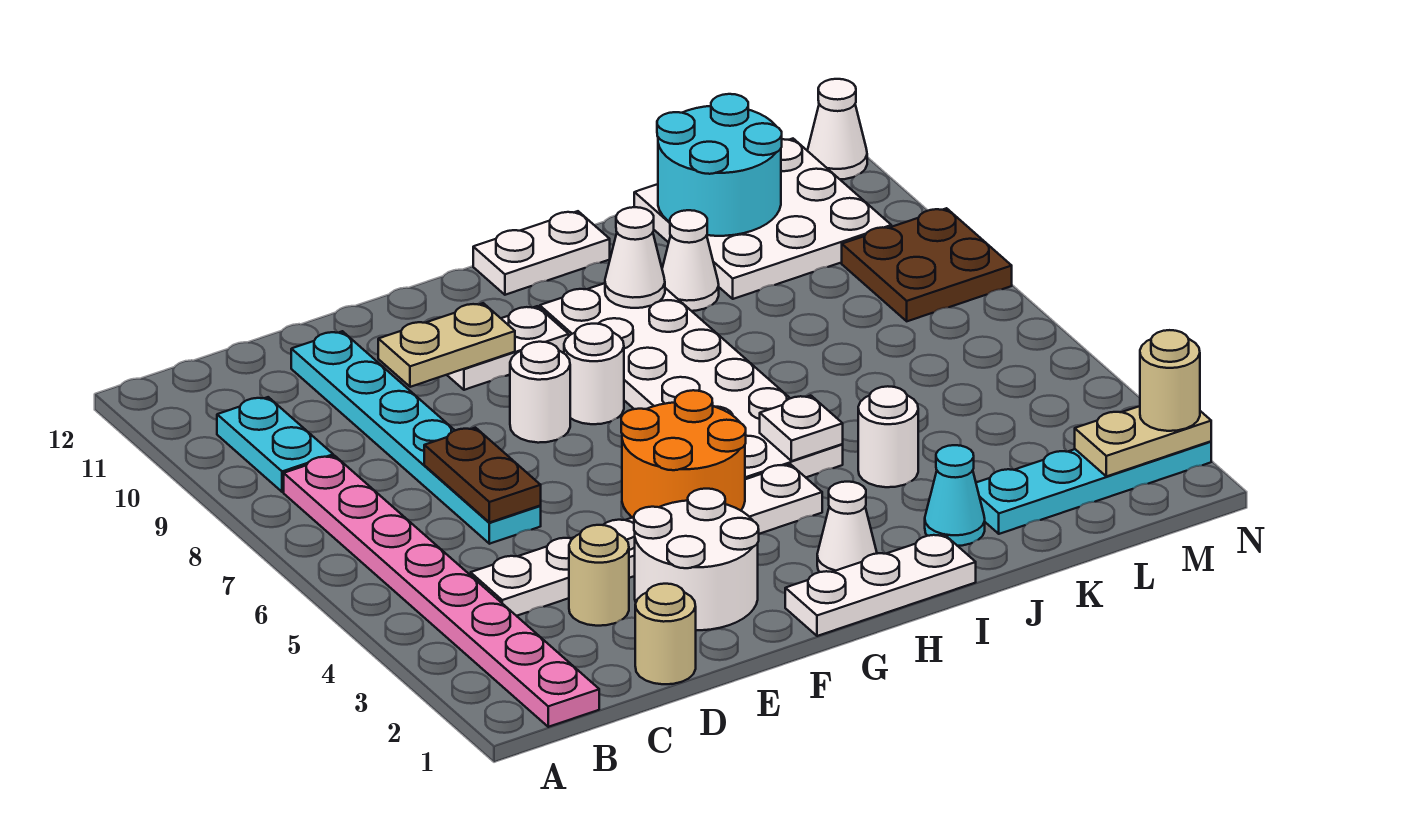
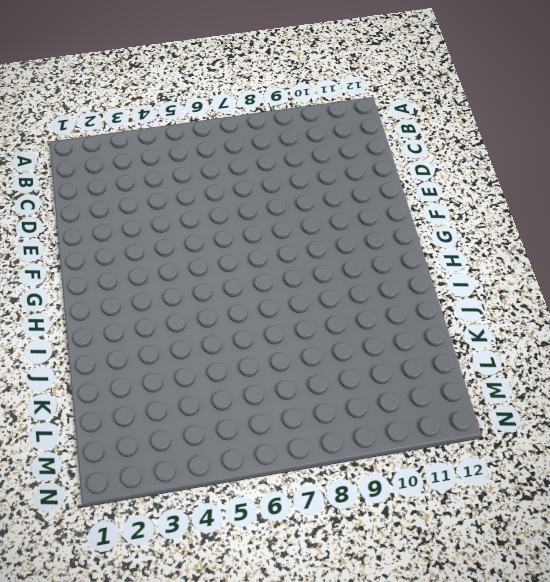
none -> pink plate B1:B8 level 1
none -> cyan plate B9:B10 level 1
none -> white plate C4:H4 level 1

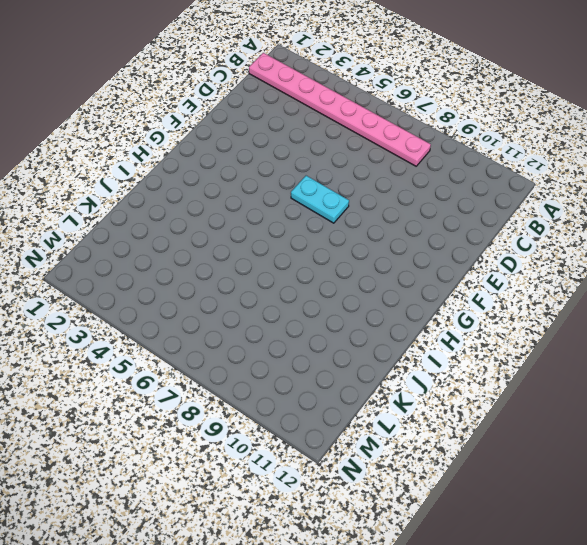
cyan plate F6:F7 level 1 -> cyan plate B9:B10 level 1
none -> white plate C4:H4 level 1
none -> tan round brick D1 level 1
none -> tan round brick D3 level 1

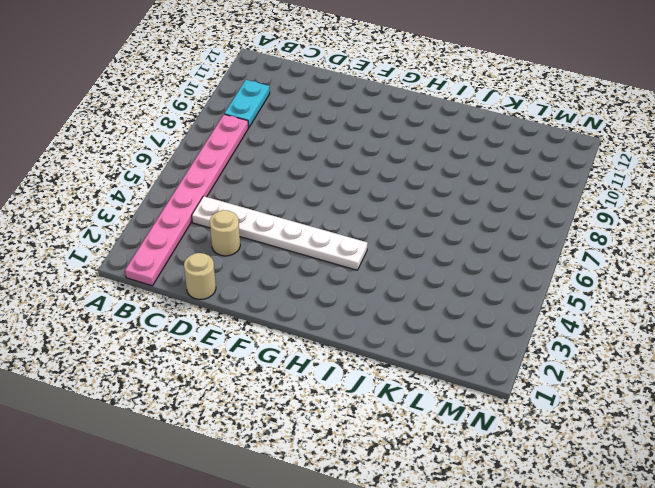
none -> cyan plate D6:D11 level 1
none -> white round brick E2:F3 level 1
none -> white round brick F8 level 1

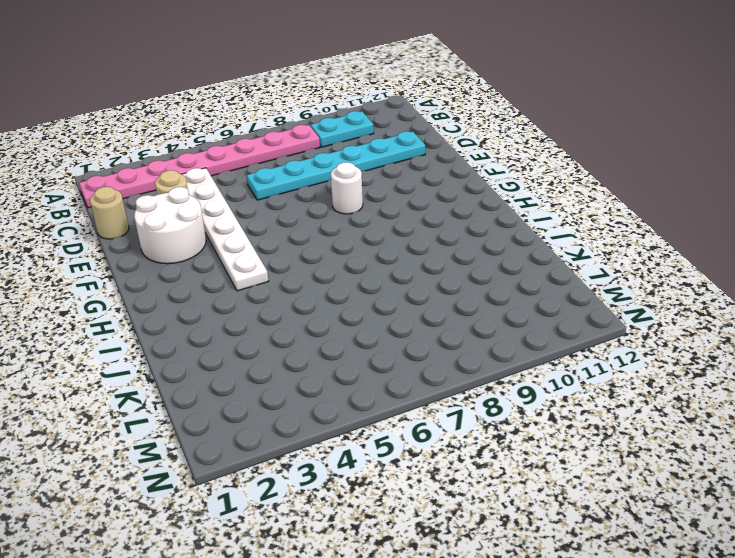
none -> white plate F10:G10 level 1
none -> white plate G1:I1 level 1
none -> white round brick G8 level 1

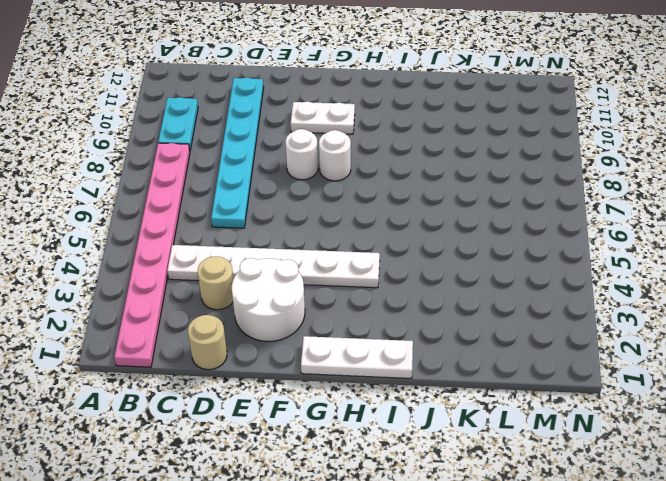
none -> white cone H2 level 1
none -> white plate H5:I10 level 1
none -> white plate H12:I12 level 1

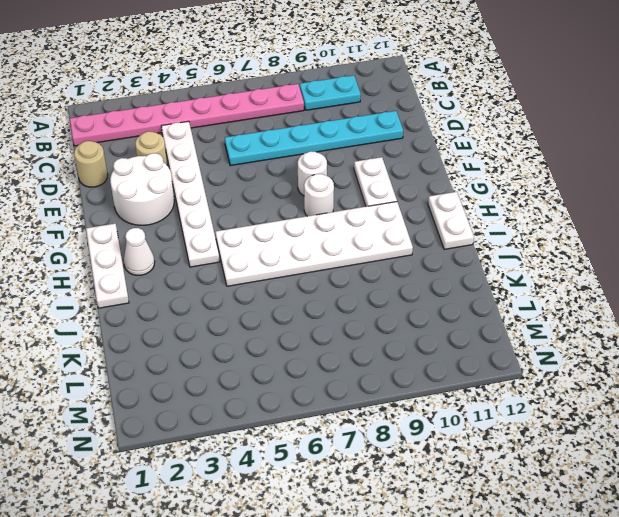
none -> cyan cone J2 level 1
none -> white round brick J4 level 1
none -> white cone J10 level 1

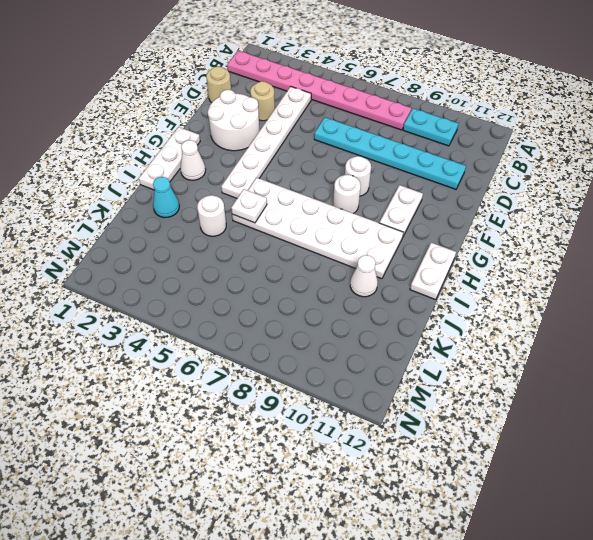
none -> cyan plate K2:N2 level 1
none -> white plate K10:M12 level 1
none -> brown plate M8:N9 level 1

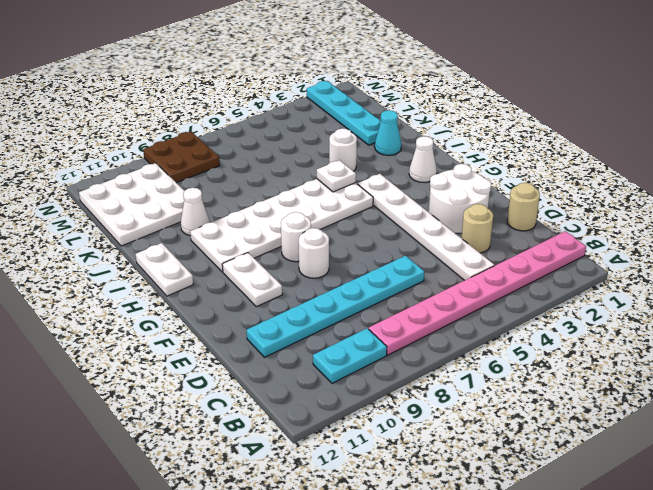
none -> white plate G1:I1 level 1
none -> white cone N12 level 1
none -> brown plate D6:D7 level 2

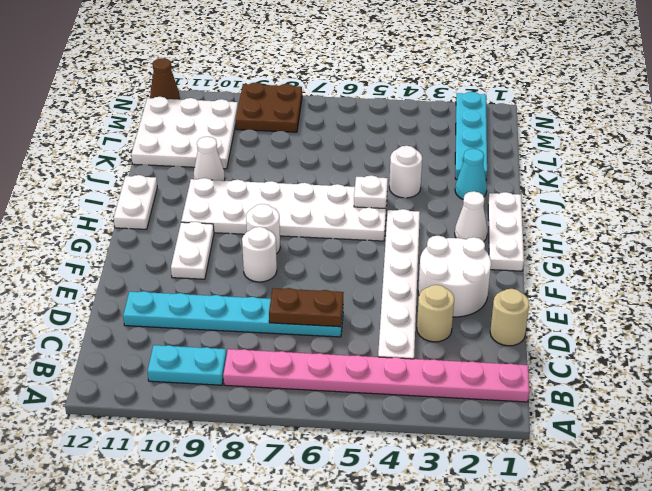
brown cone N12 level 1 -> white cone N12 level 1
none -> tan plate E10:F10 level 2
none -> orange round brick F4:G5 level 2
none -> white cone I10 level 2

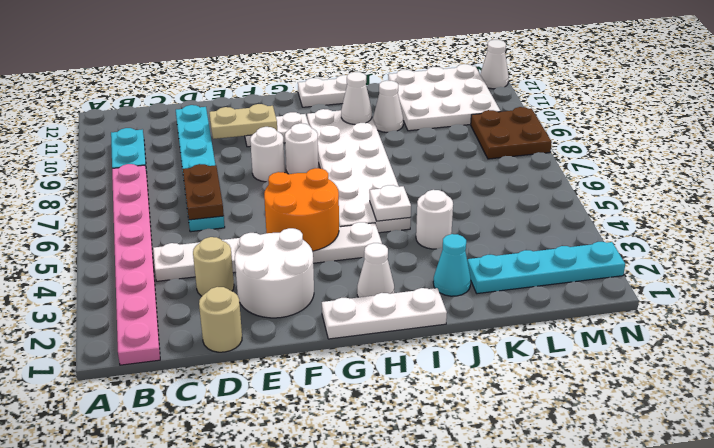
none -> cyan round brick K11:L12 level 2
none -> tan plate M2:N2 level 2
none -> tan round brick N2 level 3

